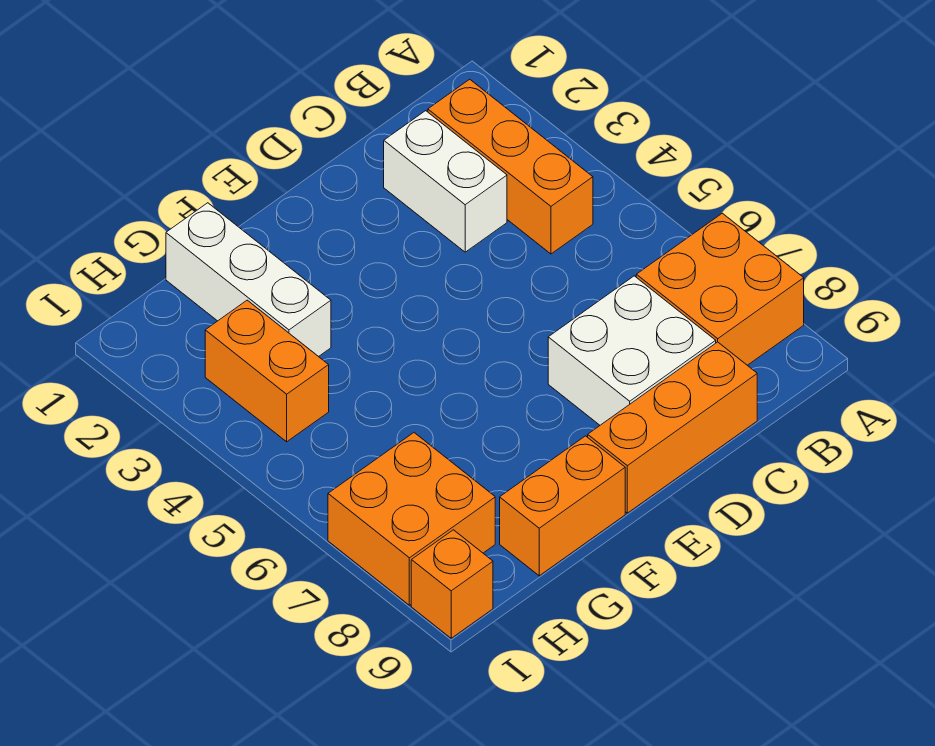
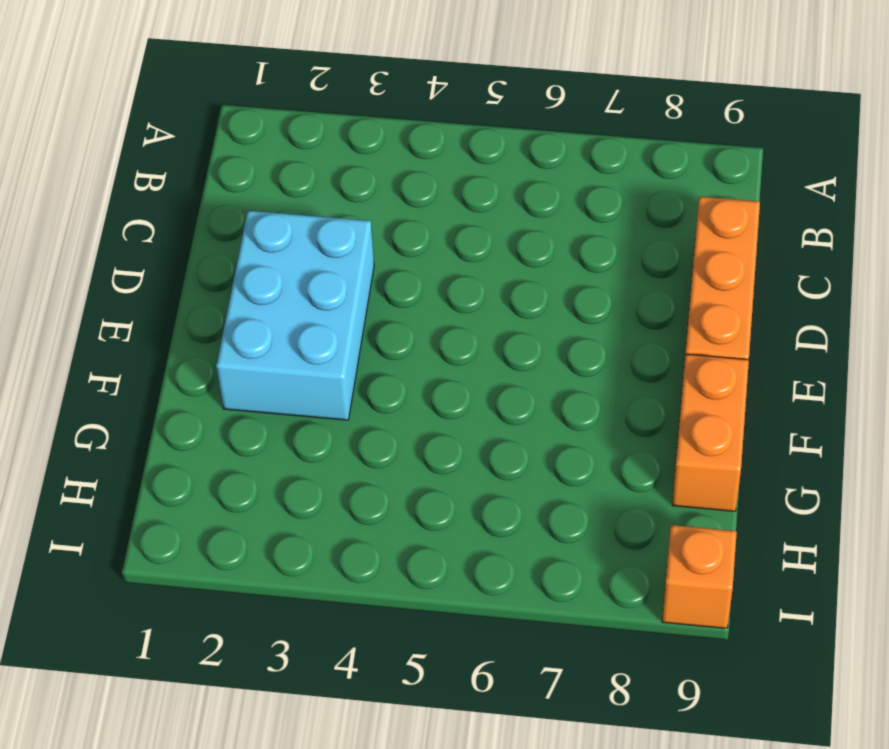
cyan brick D2:F3 level 1 -> none
none -> orange brick A7:B8 level 1
none -> orange brick B2:B4 level 1

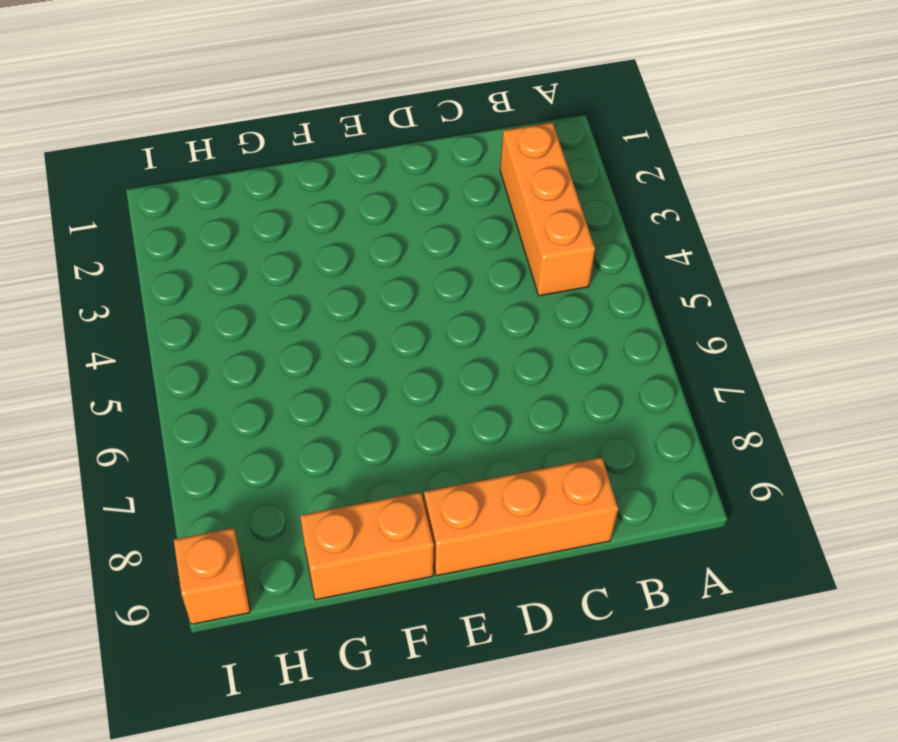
none -> orange brick A7:B8 level 1
none -> white brick C2:C3 level 1

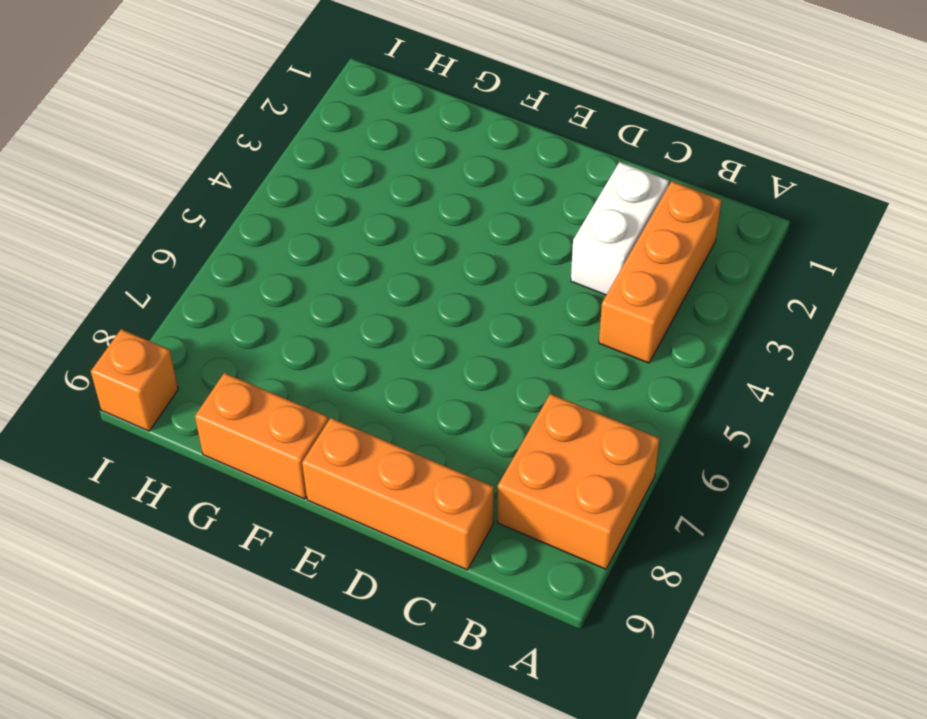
none -> white brick C7:D8 level 1
none -> white brick G1:G3 level 1

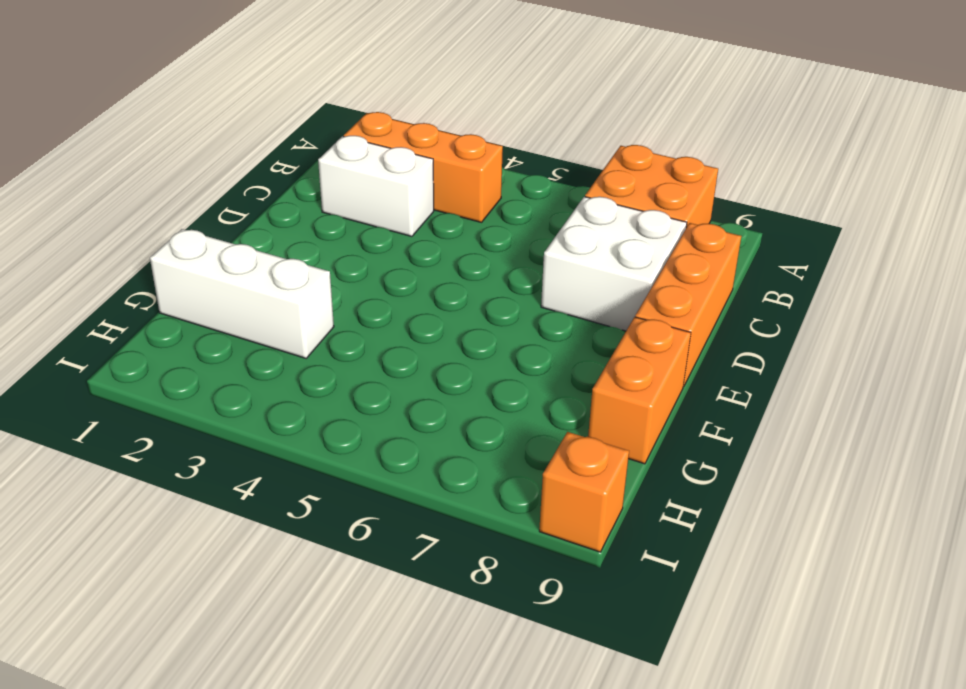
none -> orange brick H3:H4 level 1
none -> orange brick H7:I8 level 1

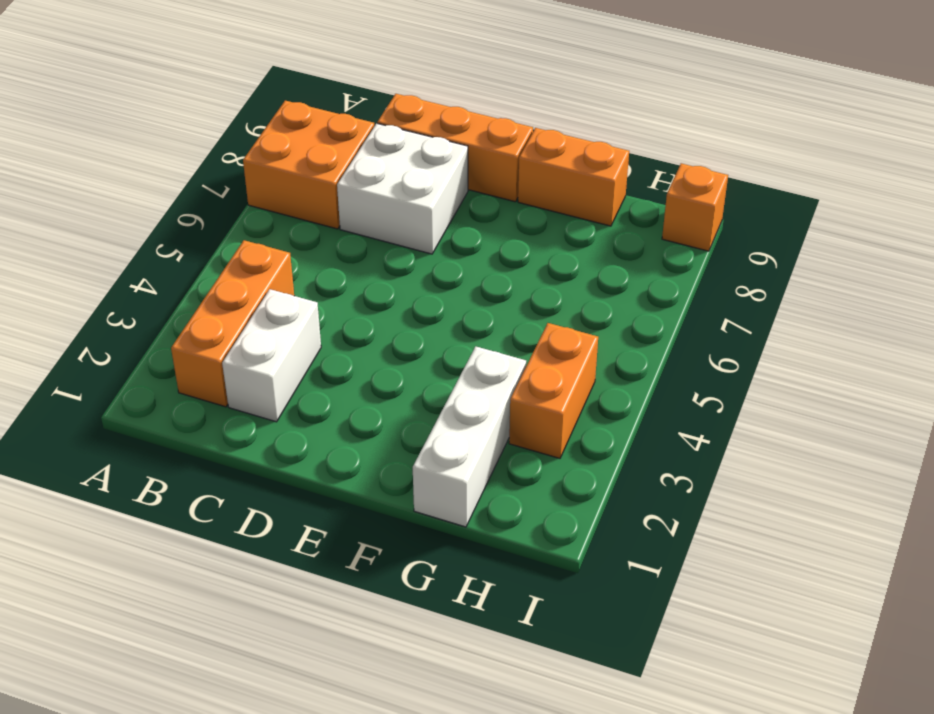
none -> orange brick H7:I8 level 1

